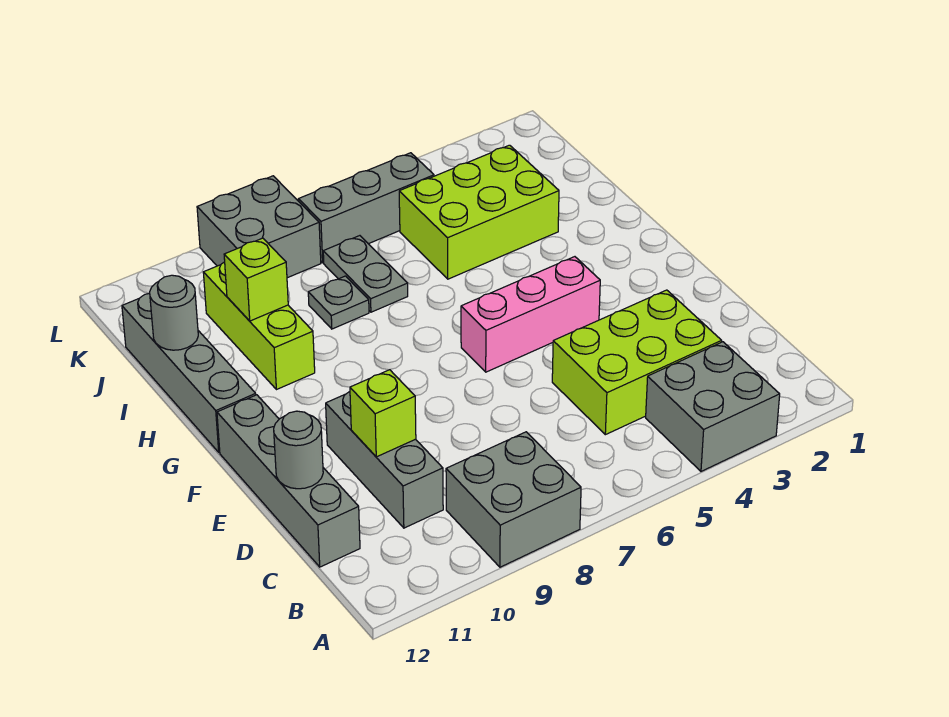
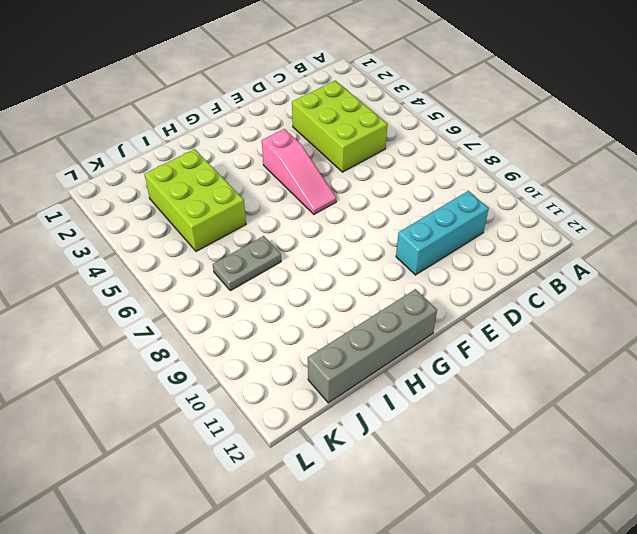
cyan brick C10:E10 level 1 -> grey brick C10:E10 level 1
pink slope F4:F6 level 1 top 4 -> pink brick F4:F6 level 1
none -> grey brick A3:B4 level 1
none -> grey brick A8:B9 level 1
none -> grey brick C12:F12 level 1

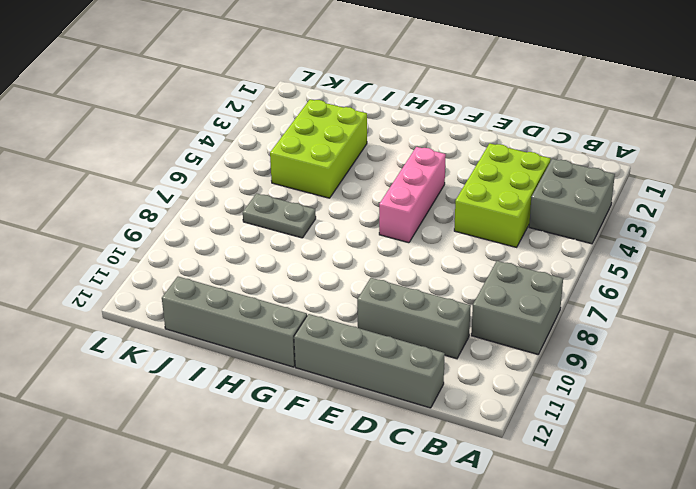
none -> lime brick H10:J10 level 1
none -> grey plate I8 level 1
none -> grey brick K5:K7 level 1

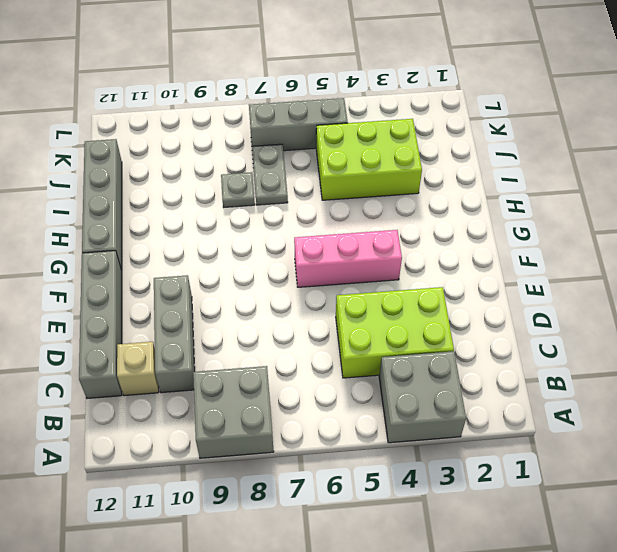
tan brick C11 level 1 -> none
none -> lime brick H10:J10 level 1
none -> grey brick K8:L9 level 1
none -> lime brick D10 level 2

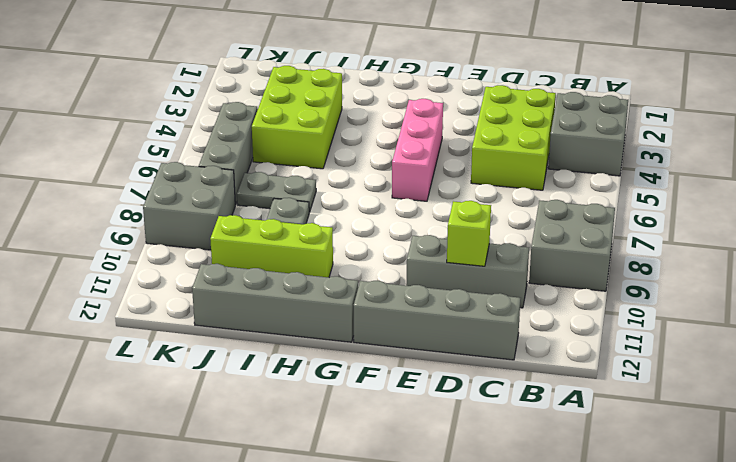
none -> grey round brick D12 level 2
none -> lime brick I10 level 2
none -> grey round brick I12 level 2

